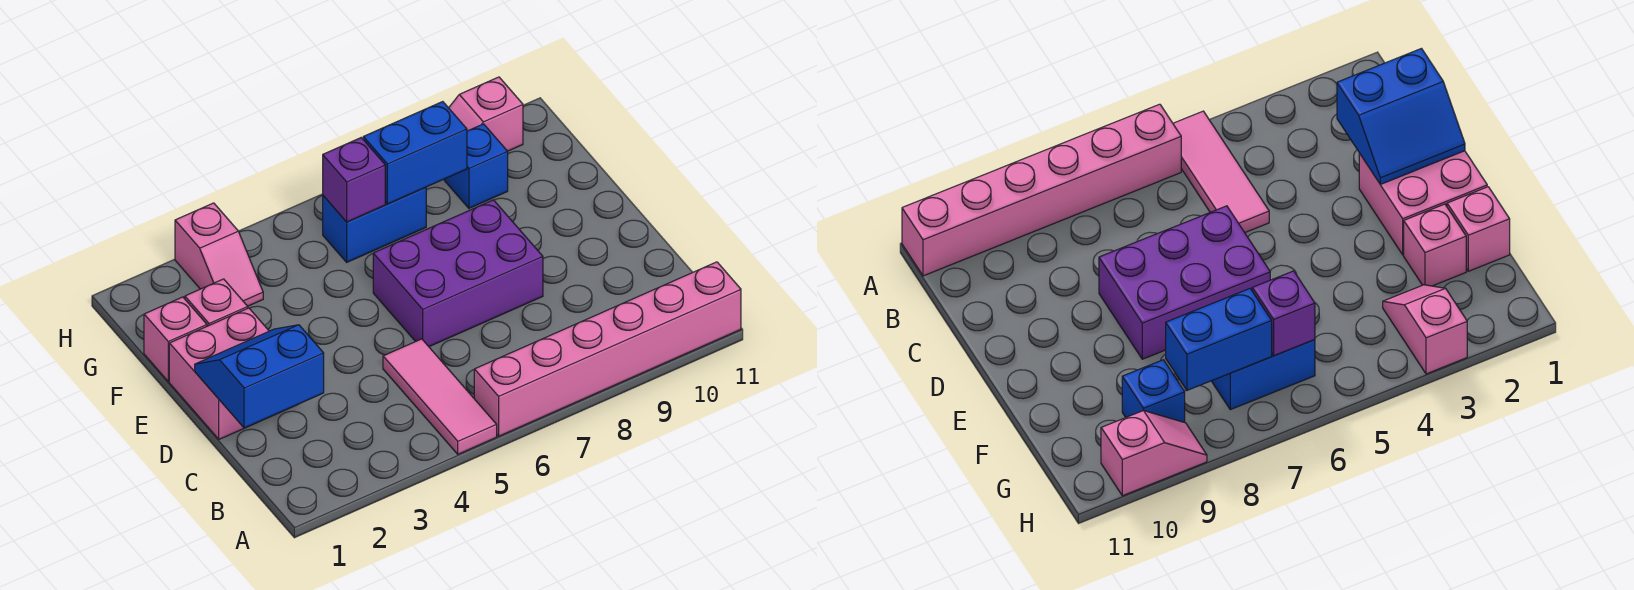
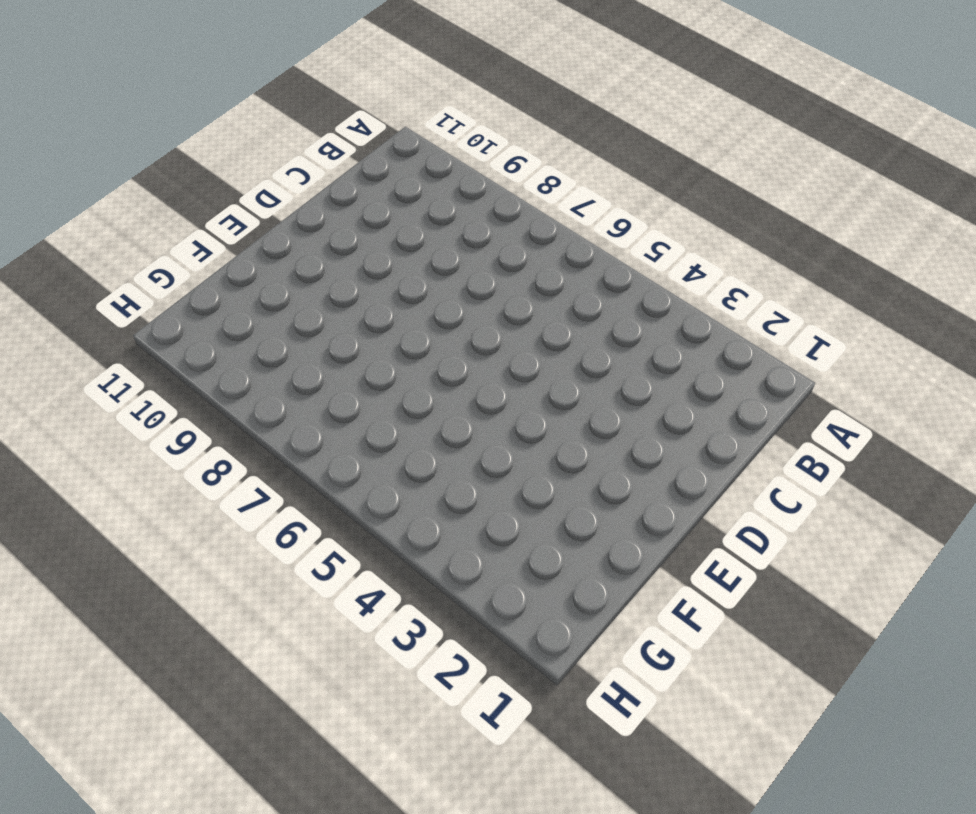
none -> pink tile A5:C5 level 1
none -> pink brick A6:A11 level 1
none -> pink brick D1:E2 level 1

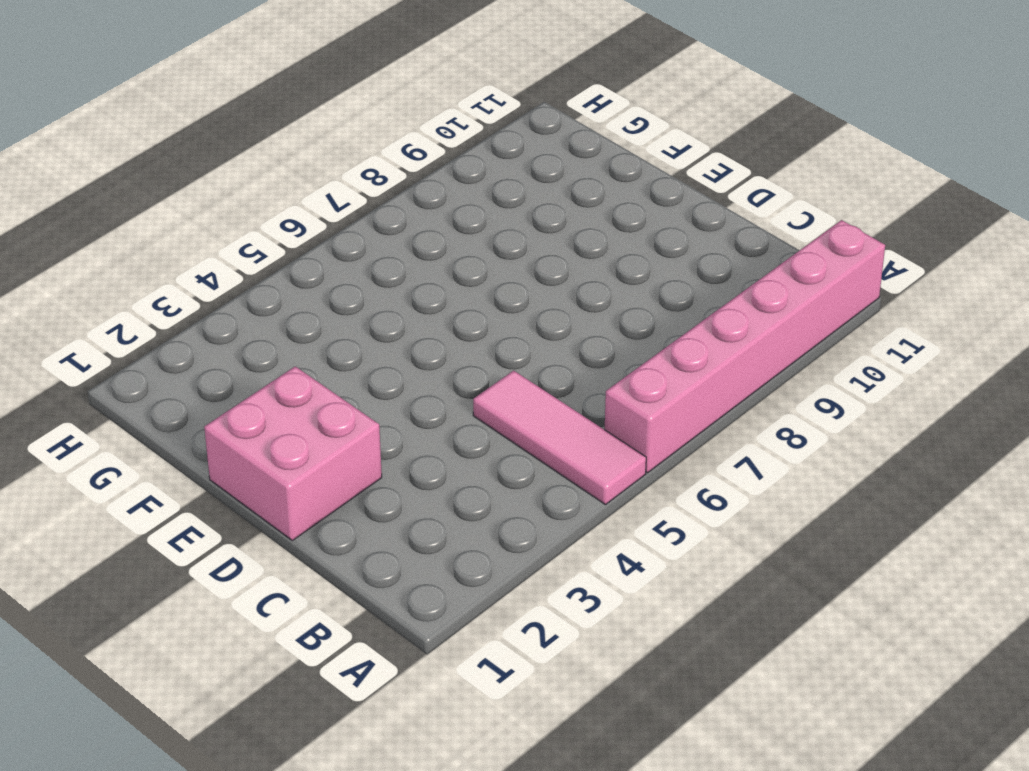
none -> purple brick D6:E8 level 1
none -> pink brick F1 level 1
none -> pink brick F2 level 1

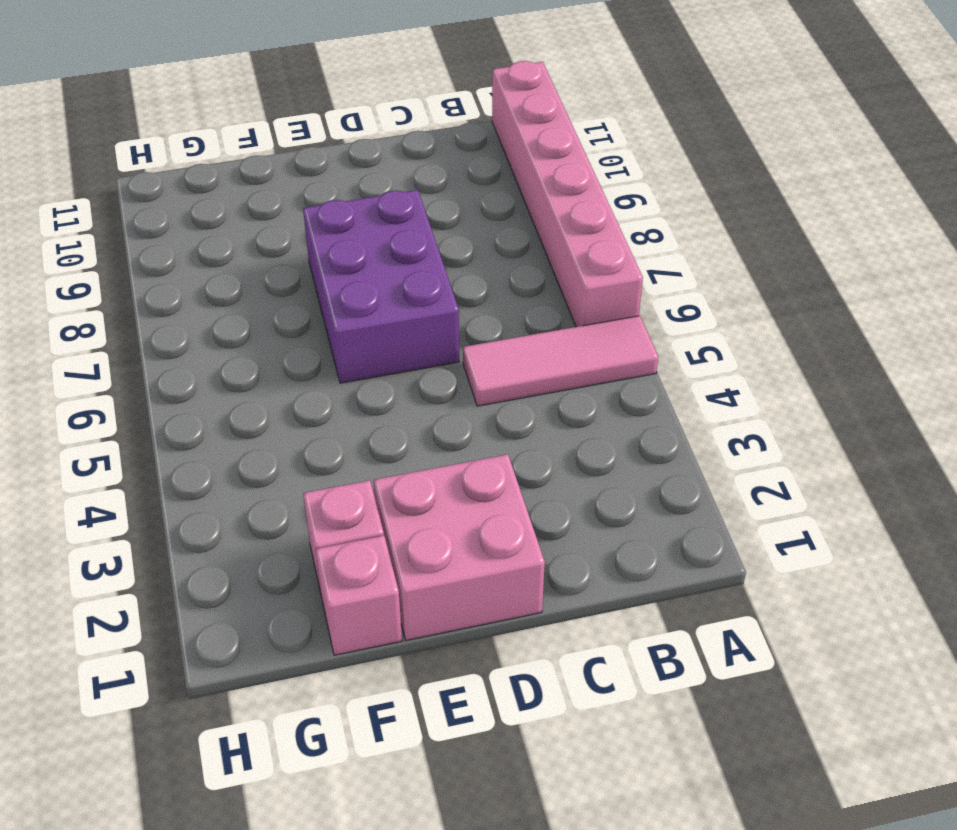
none -> pink slope G3:H3 level 1 top H
none -> blue brick G6:G7 level 1
none -> blue brick G9 level 1

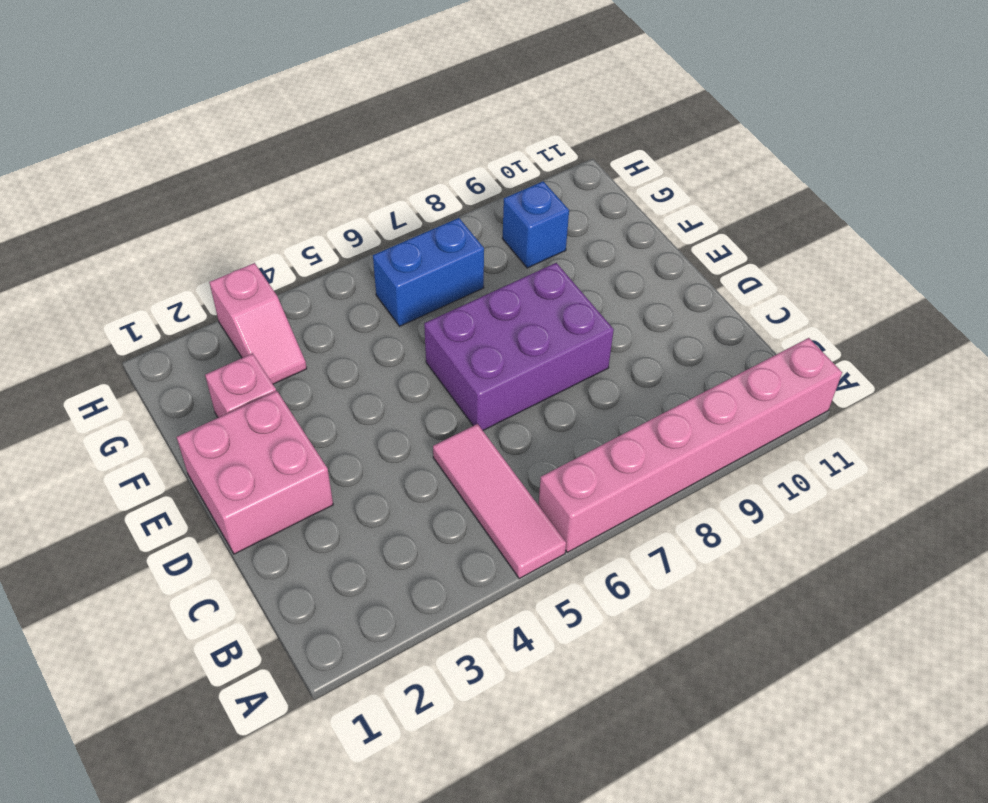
none -> pink brick F1 level 1
none -> pink slope H9:H10 level 1 top 10
none -> blue slope C1:D2 level 2 top C

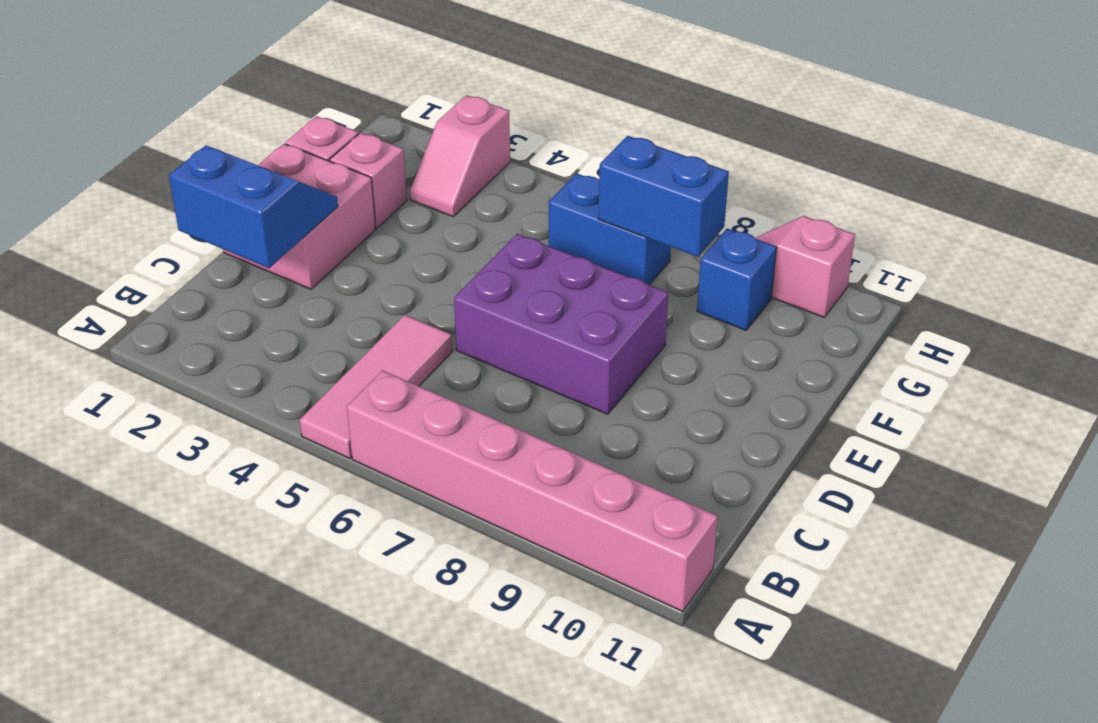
none -> purple brick G6 level 2

